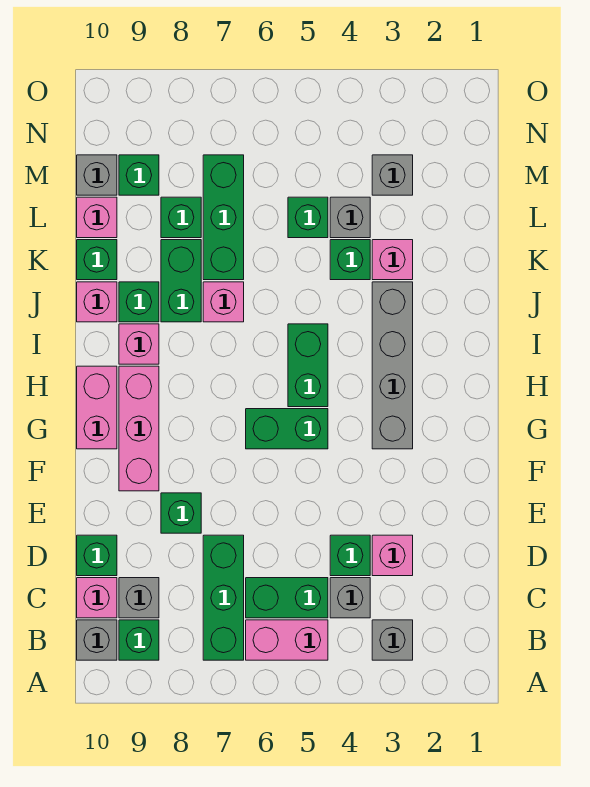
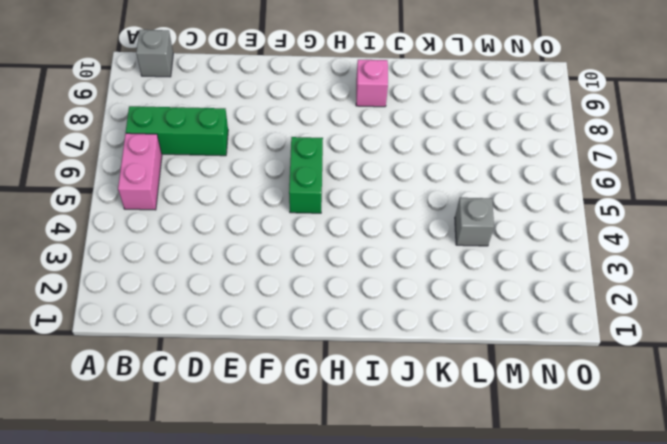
none -> grey brick B3 level 1
none -> green brick B9 level 1
none -> grey brick C4 level 1
none -> green brick C5:C6 level 1

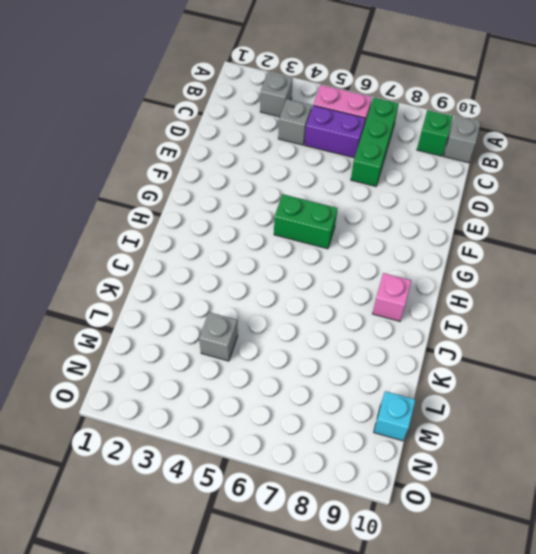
purple brick C5:C6 level 1 -> green brick C5:C6 level 1
cyan brick M10 level 1 -> grey brick M10 level 1
none -> grey brick C9 level 1
none -> pink brick C10 level 1
none -> pink brick D3 level 1
none -> green brick D4 level 1

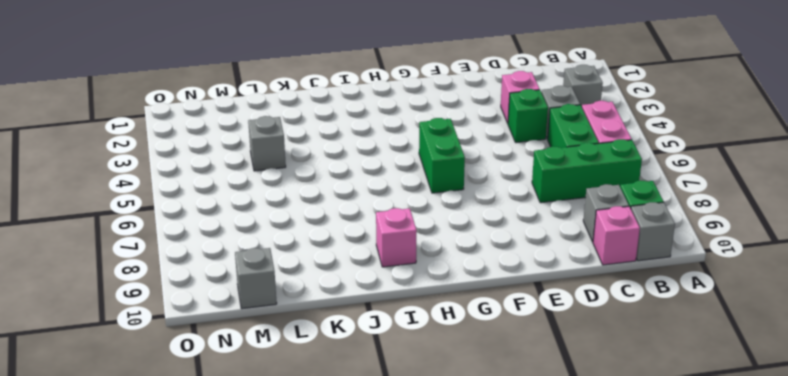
none -> green brick D10 level 1
none -> green brick E8 level 1
none -> pink brick F9:H9 level 1
none -> grey brick G3:J3 level 1

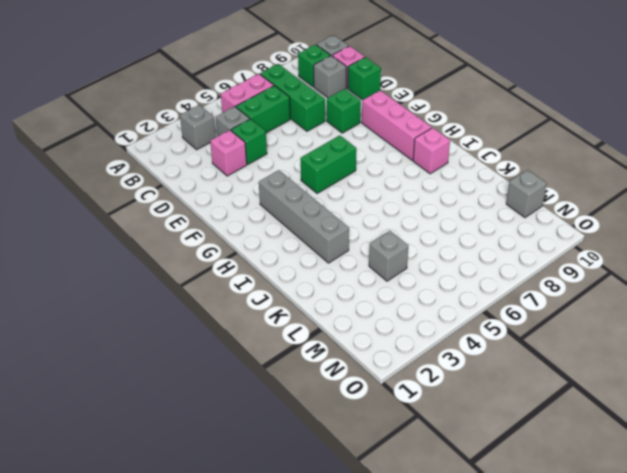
none -> pink brick G10:H10 level 1
none -> green brick H5:I5 level 1
none -> pink brick J7 level 1
none -> green brick J8:K8 level 1

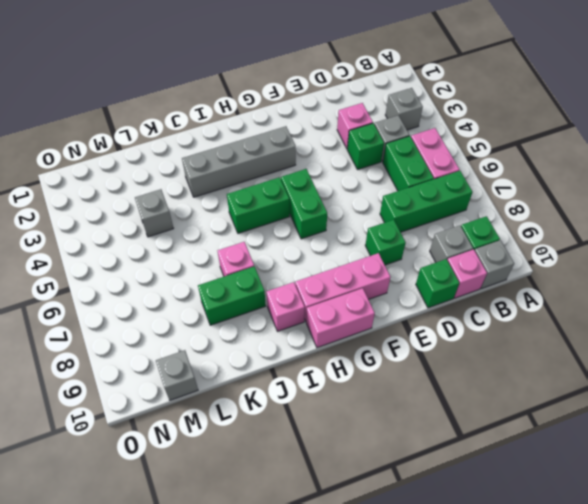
none -> green brick J9 level 1
none -> pink brick J10 level 1
none -> pink brick K3 level 1
none -> green brick K4 level 1

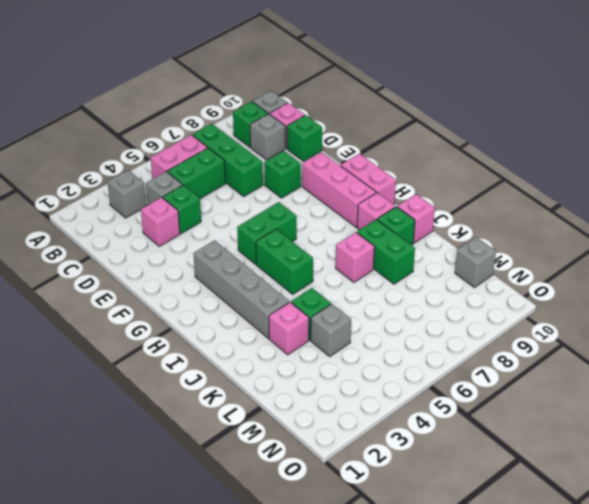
none -> green brick K7:M7 level 1
none -> green brick K10 level 1
none -> green brick L5 level 1
none -> green brick L8 level 1

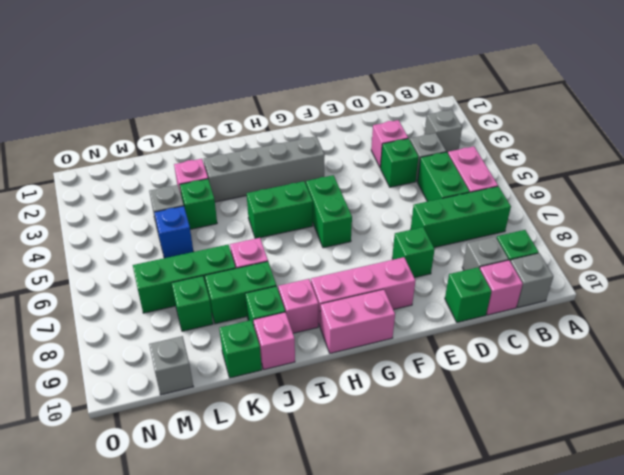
blue brick L5 level 1 -> green brick L5 level 1
none -> pink brick L10 level 1
none -> grey brick M3 level 1
none -> green brick M9 level 1

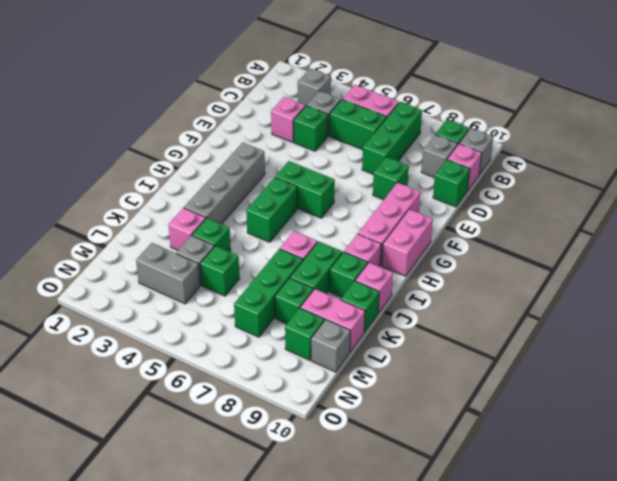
pink brick L9:L10 level 1 -> pink brick L10 level 1
grey brick M3:M4 level 1 -> grey brick M3 level 1

